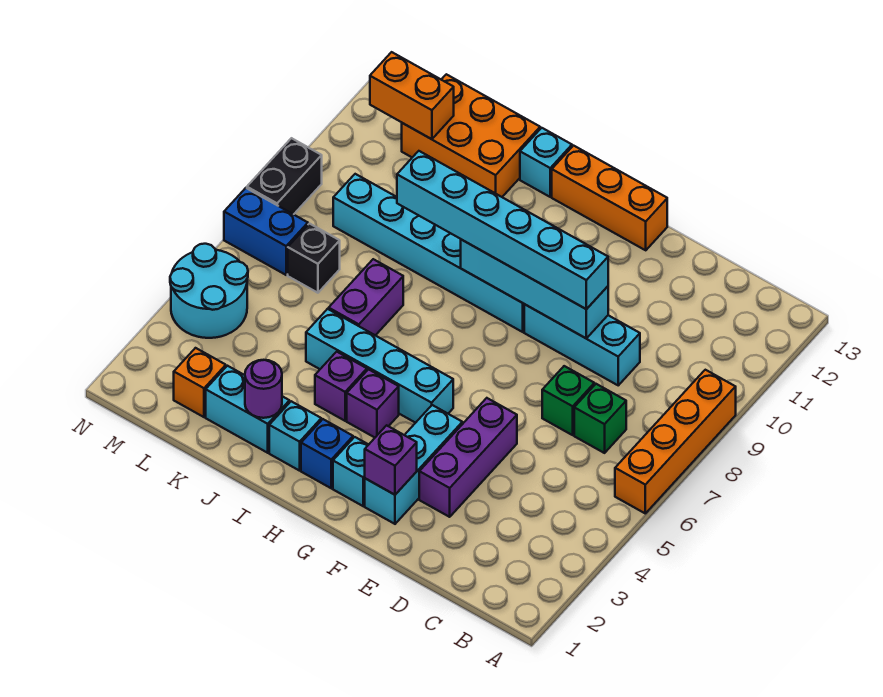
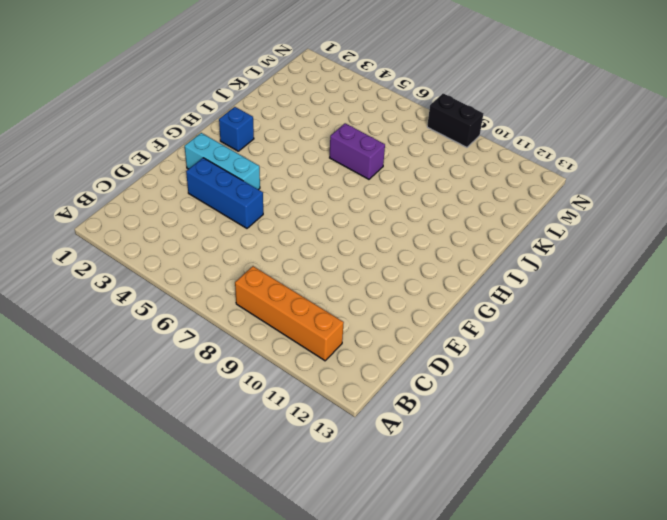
orange brick B8:B11 level 1 -> orange brick A6:A9 level 1
blue brick E3:E5 level 1 -> purple brick E3:E5 level 1
none -> green brick C7 level 1
none -> green brick D7 level 1
none -> cyan brick D9:F9 level 1

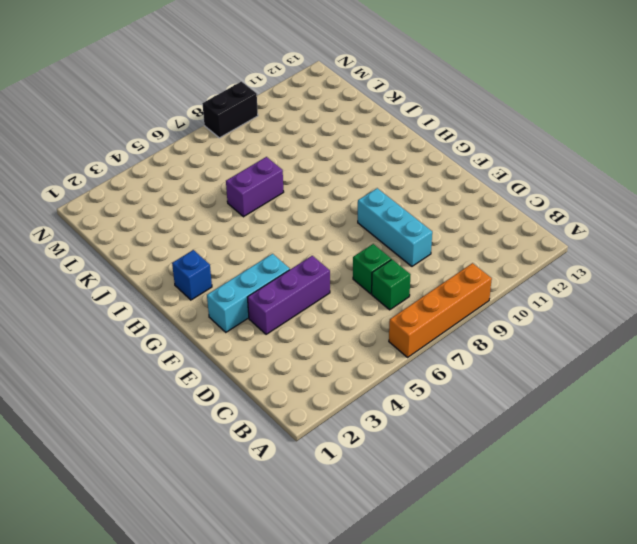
none -> orange brick F13:H13 level 1
none -> cyan brick G2 level 1
none -> cyan brick G5:J5 level 1

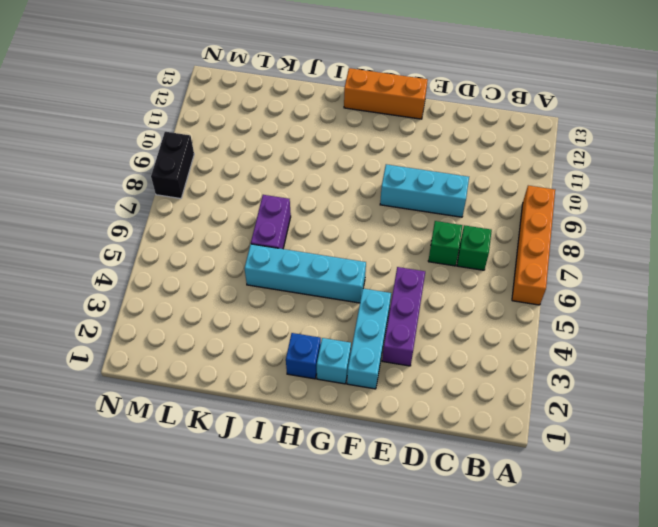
none -> cyan brick G9:L9 level 1
none -> purple brick H4 level 1
none -> cyan brick I2 level 1

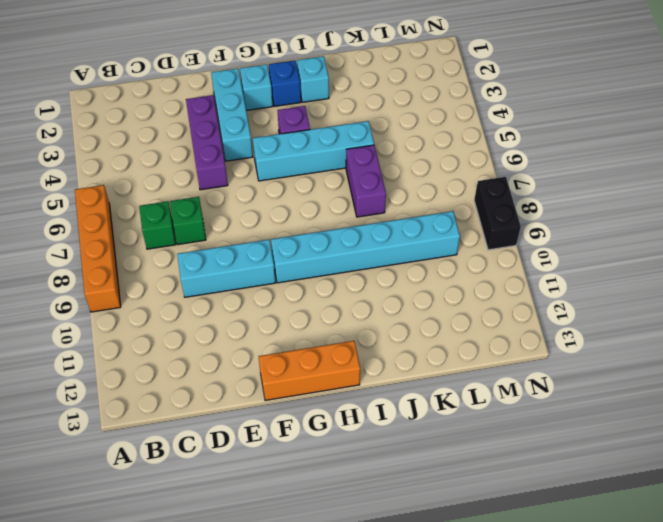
none -> purple brick I4 level 1
none -> cyan brick I13 level 1
none -> cyan brick J2:K2 level 1

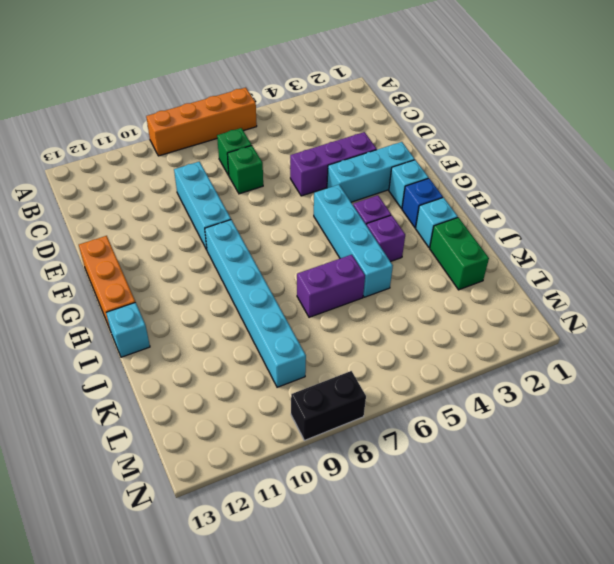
green brick J2:K2 level 1 -> cyan brick J2:K2 level 1
none -> orange brick J12:L13 level 1
none -> orange brick L2 level 1
none -> black brick L7 level 1

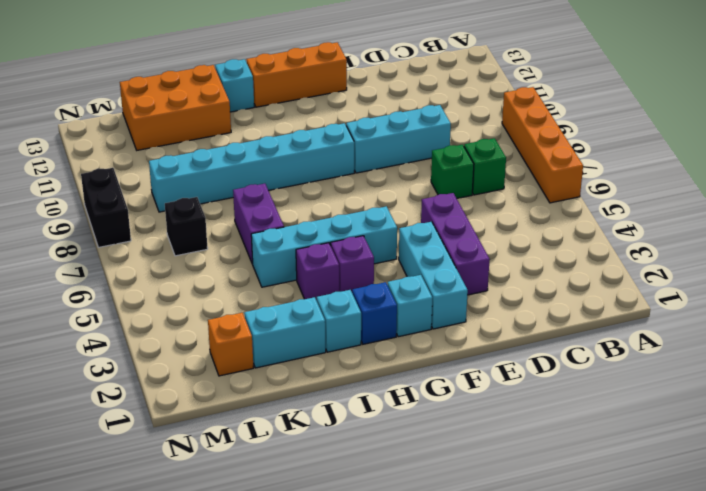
none -> cyan round brick M4:N5 level 1
none -> blue brick M7:N7 level 1
none -> cyan brick E9:H9 level 2

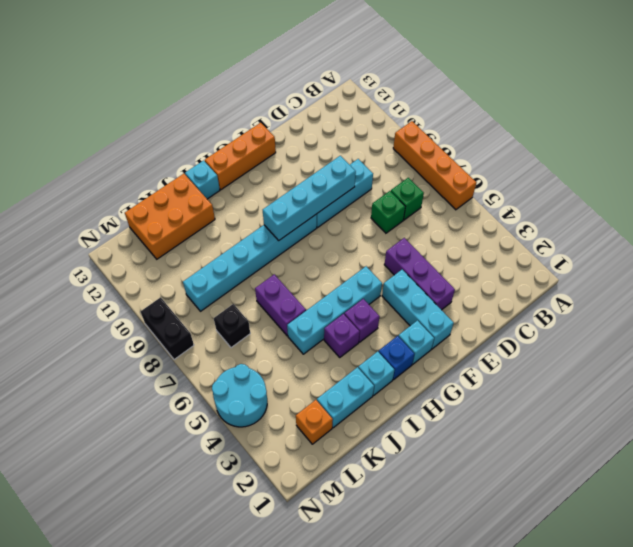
none -> blue brick M7:N7 level 1
none -> purple brick F2 level 2
none -> purple round brick J2 level 2

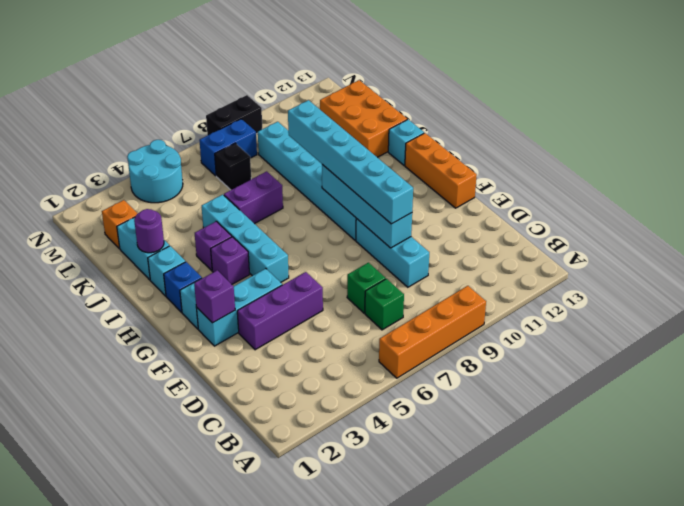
blue brick M7:M8 level 1 -> blue brick M7:N7 level 1
none -> orange brick L12:M12 level 2

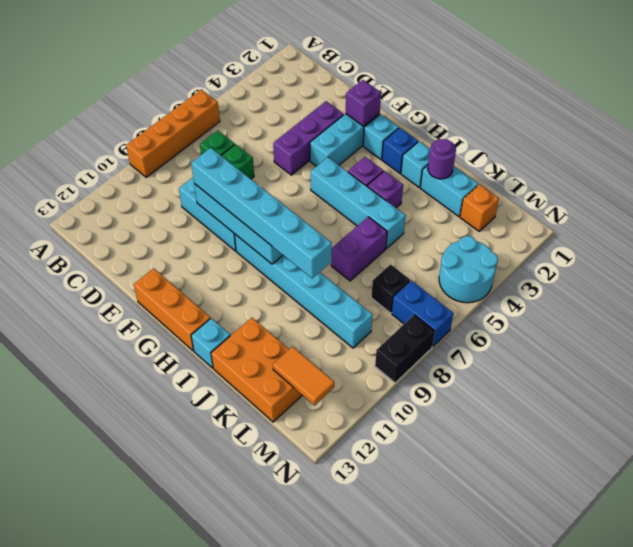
orange tile L12:M12 level 2 -> orange brick L12:M12 level 2

